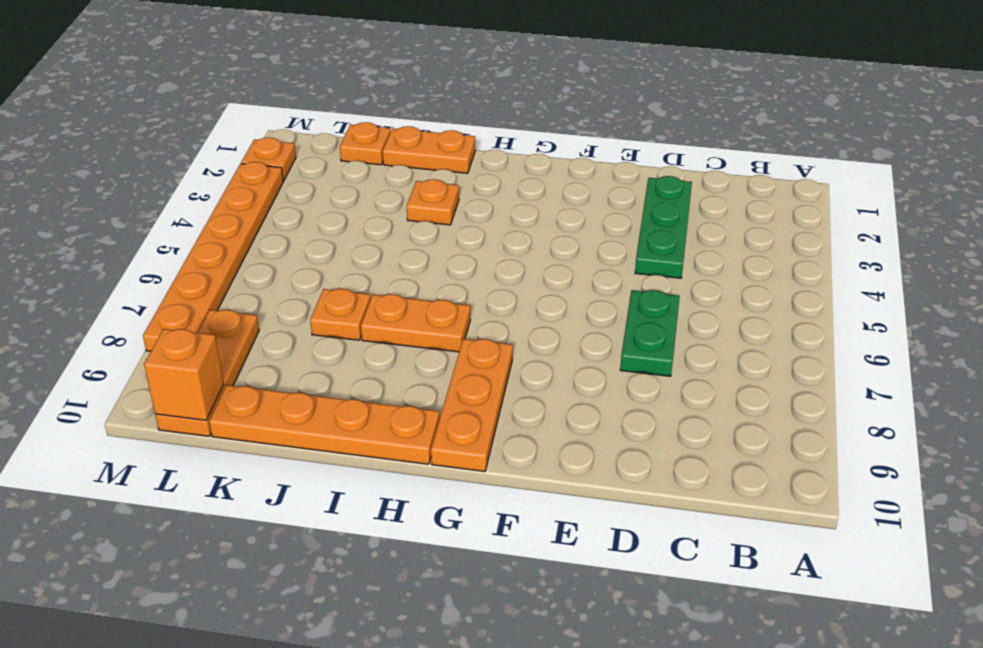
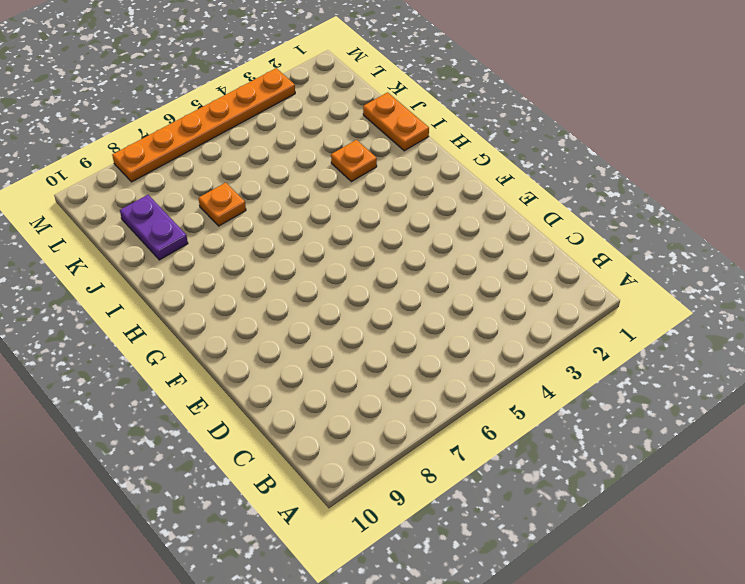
purple plate J9:K9 level 1 -> none
none -> green plate D2:D4 level 1
none -> green plate D6:D7 level 1
none -> orange plate G8:G10 level 1

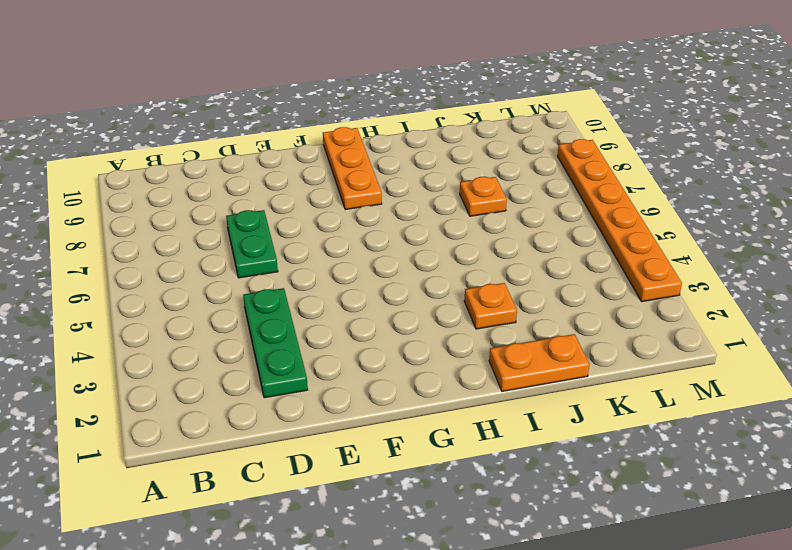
none -> orange plate H7:I7 level 1
none -> orange plate H10:K10 level 1
none -> orange plate K1 level 1

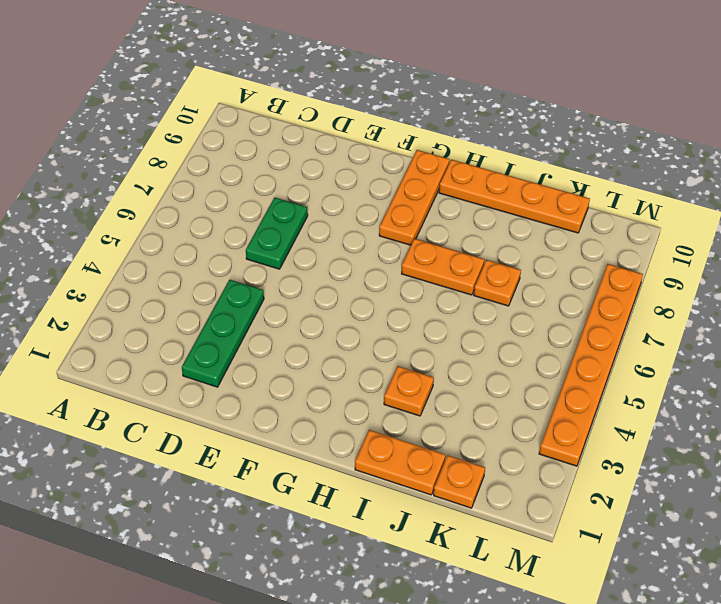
none -> orange plate L8:L10 level 1
none -> orange plate M2 level 1
none -> orange brick L10 level 2

